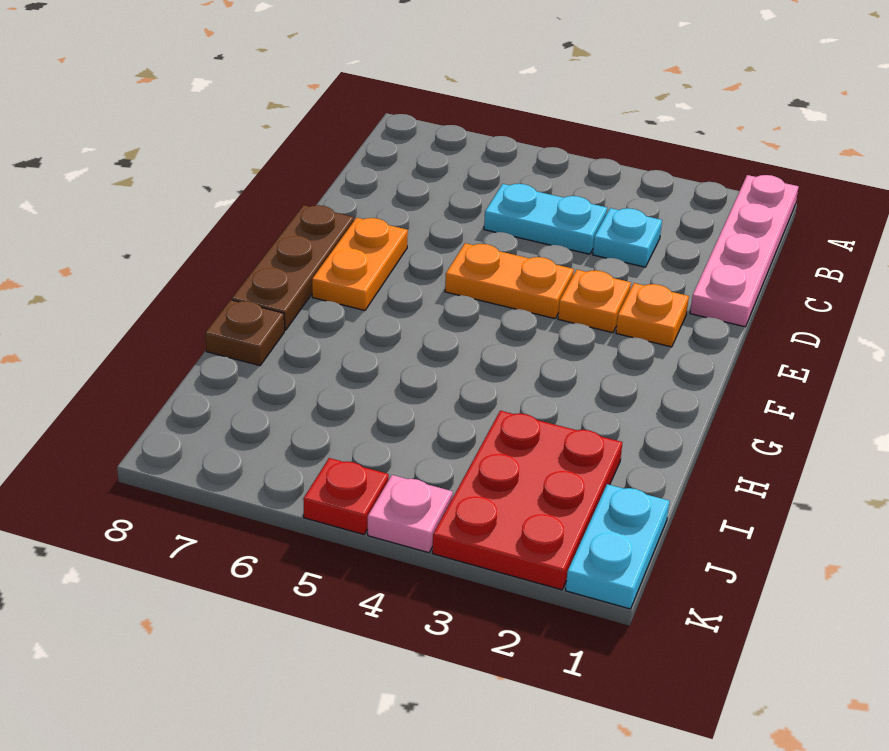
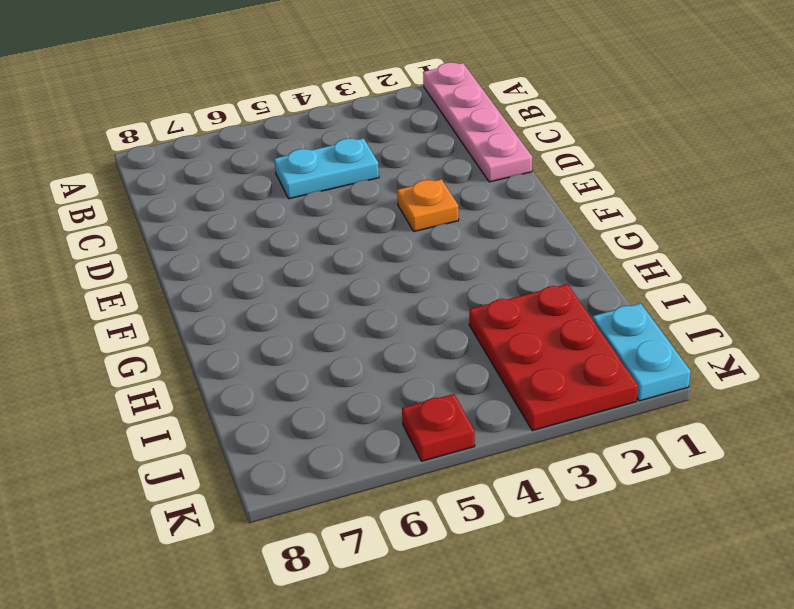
none -> cyan plate C3 level 1
none -> orange plate E2 level 1
none -> orange plate E4:E5 level 1

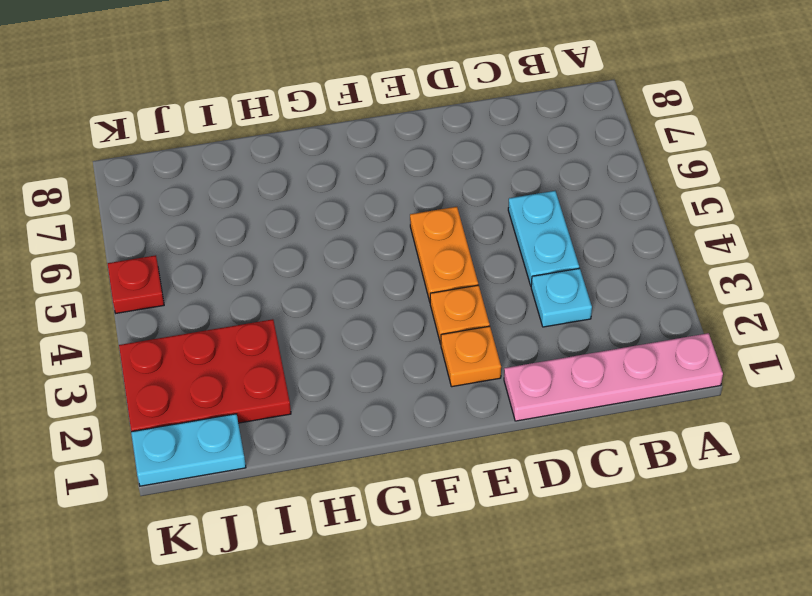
none -> orange plate E7:F7 level 1
none -> brown plate E8:G8 level 1
none -> brown plate H8 level 1

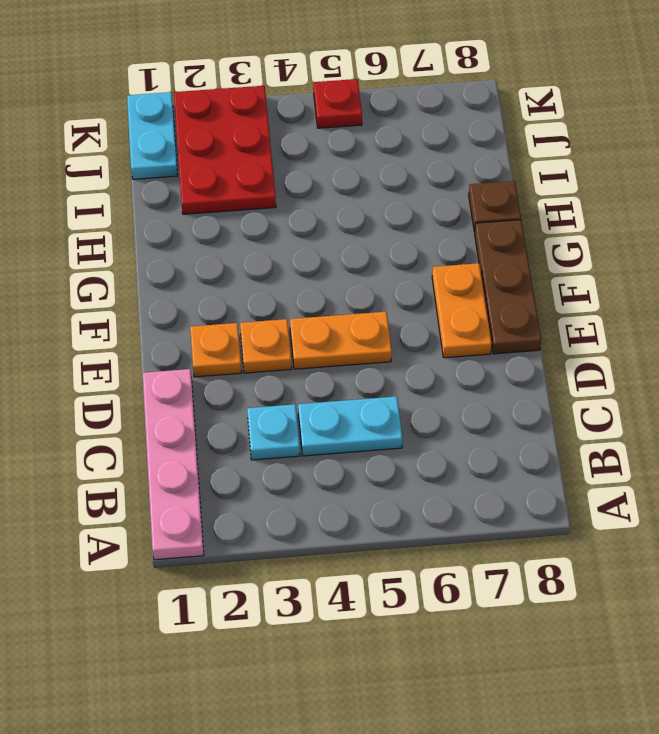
none -> pink plate K4 level 1

